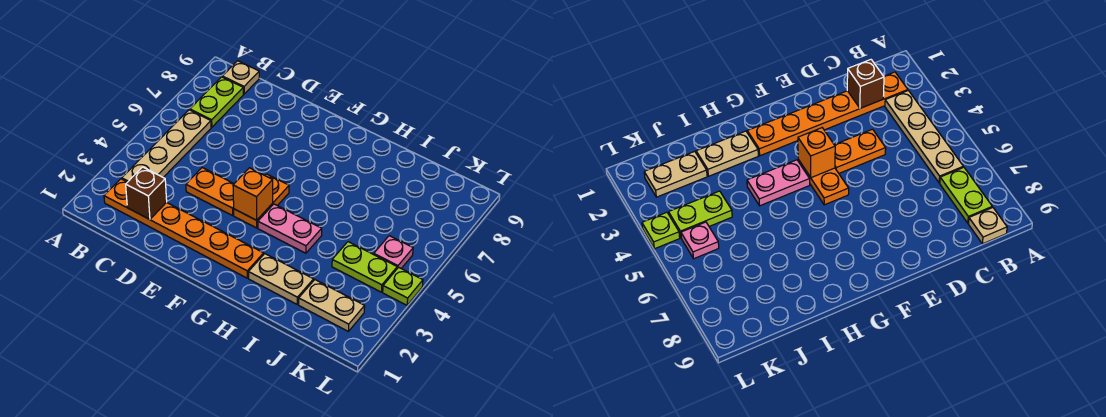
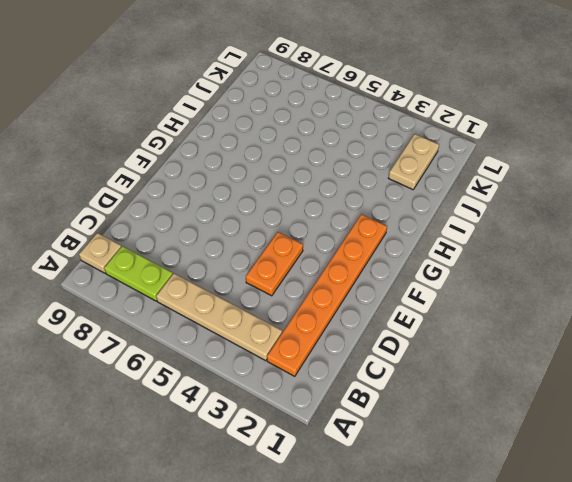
none -> orange plate F4:F5 level 1
none -> pink plate G4:H4 level 1
none -> tan plate H2:I2 level 1

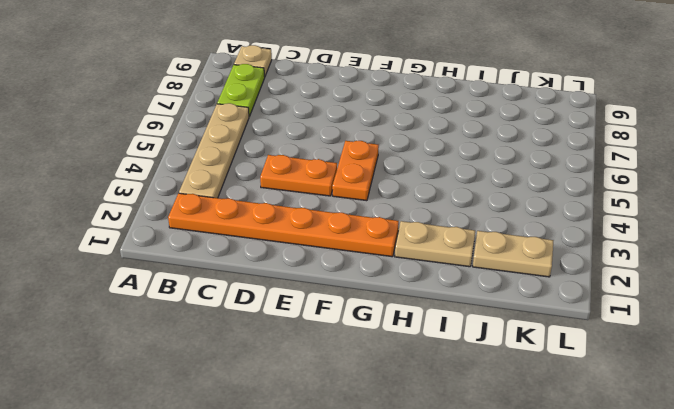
none -> pink plate G4:H4 level 1
none -> lime plate J4:K4 level 1
none -> pink plate K5 level 1

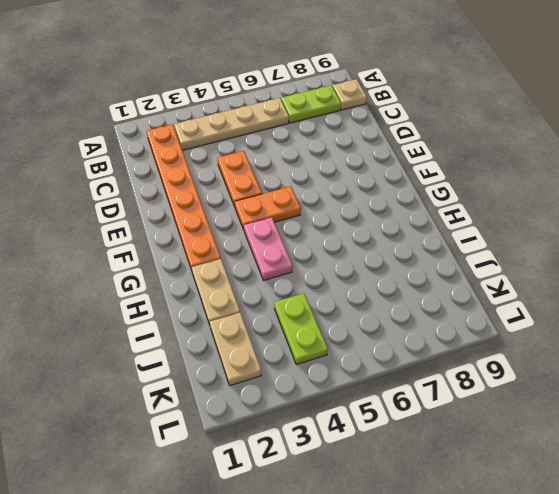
none -> pink plate K5 level 1
none -> lime plate L4 level 1
none -> brown brick C2 level 2

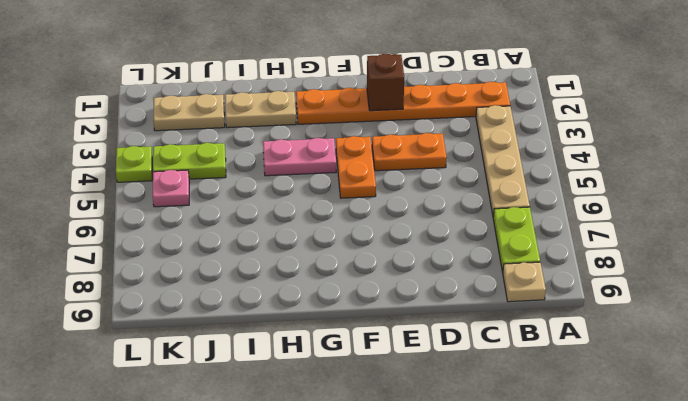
brown brick E2 level 2 -> brown brick C2 level 2
none -> orange brick F4 level 2

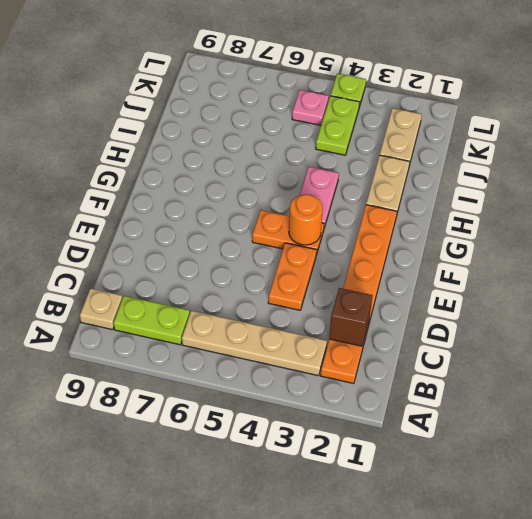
orange round brick F4 level 2 -> orange brick F4 level 2

